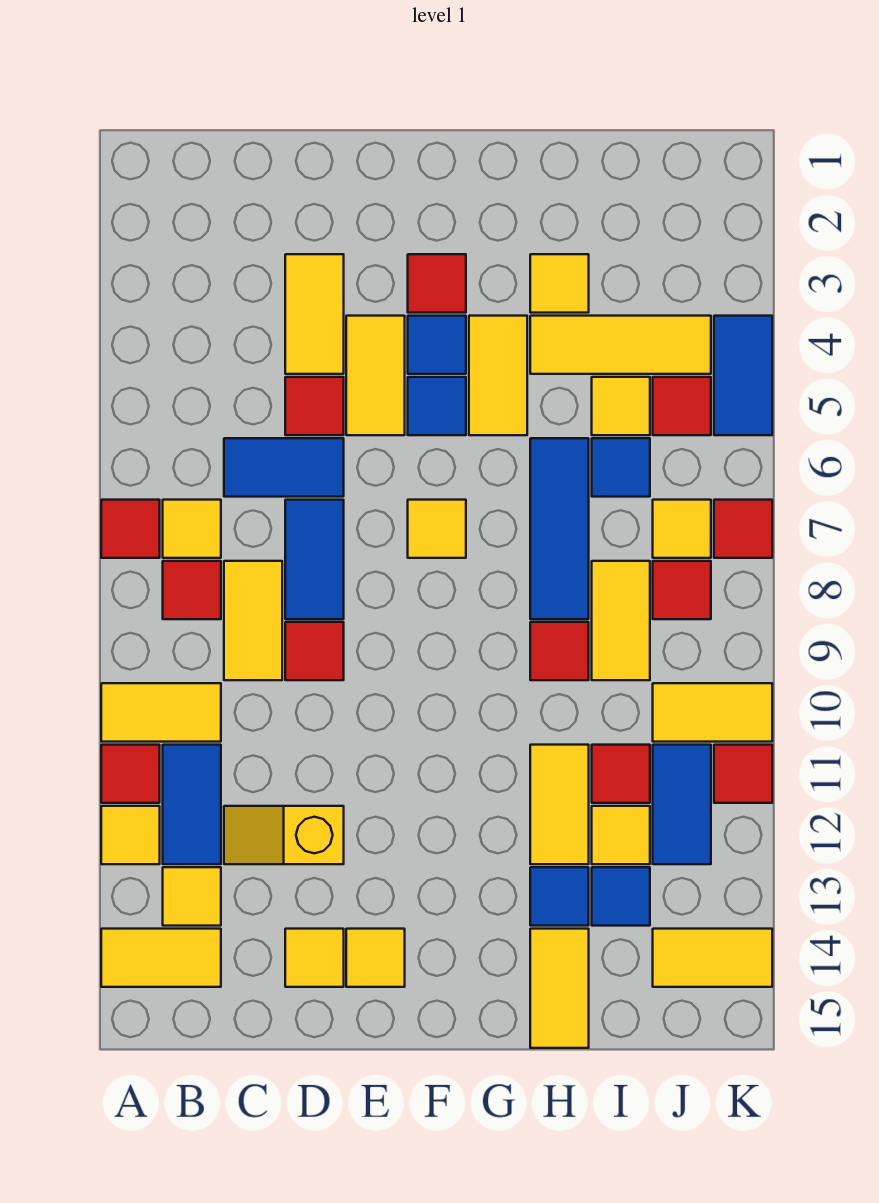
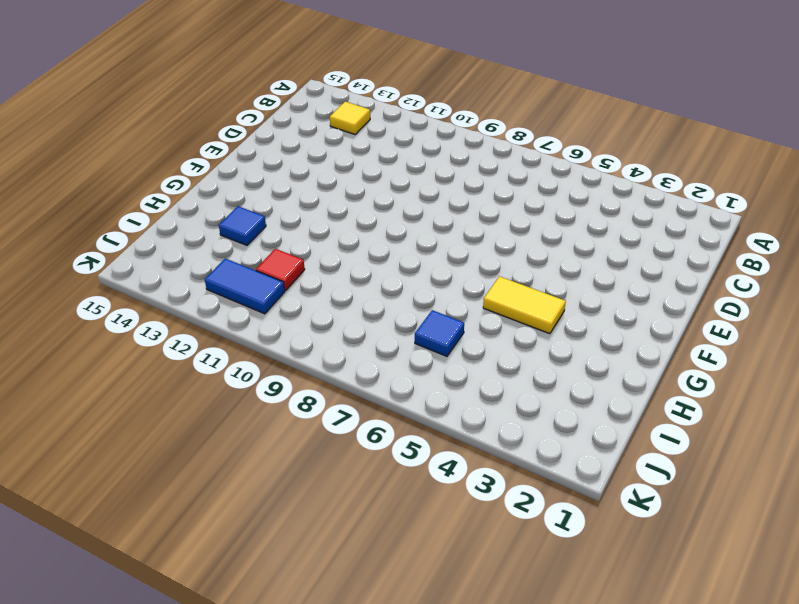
none -> red tile A7 level 1
none -> yellow tile A10:B10 level 1
none -> red tile A11 level 1
none -> yellow tile A12 level 1

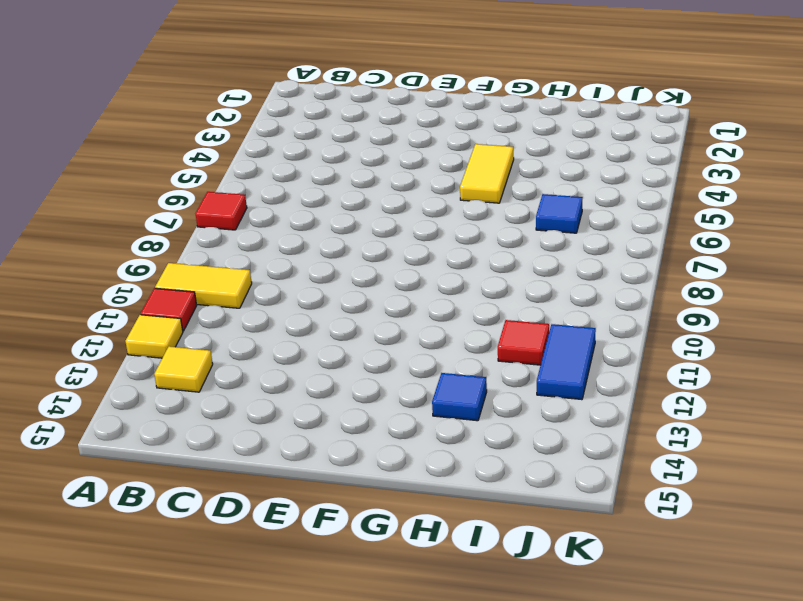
none -> yellow tile A14:B14 level 1
none -> yellow tile B7 level 1
none -> red tile B8 level 1
none -> blue tile B11:B12 level 1

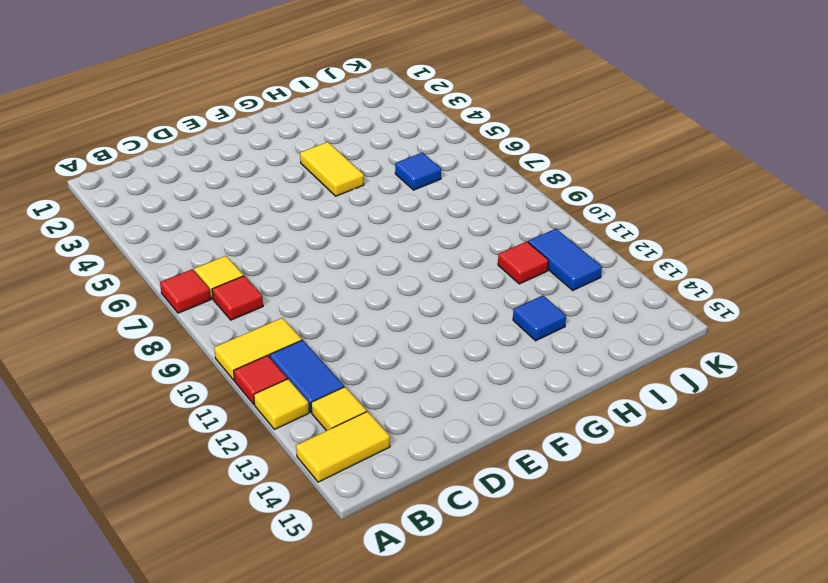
none -> blue tile C6:D6 level 1
none -> yellow tile C8:C9 level 1
none -> yellow slope C12:D12 level 1 top D
none -> yellow tile D3:D4 level 1

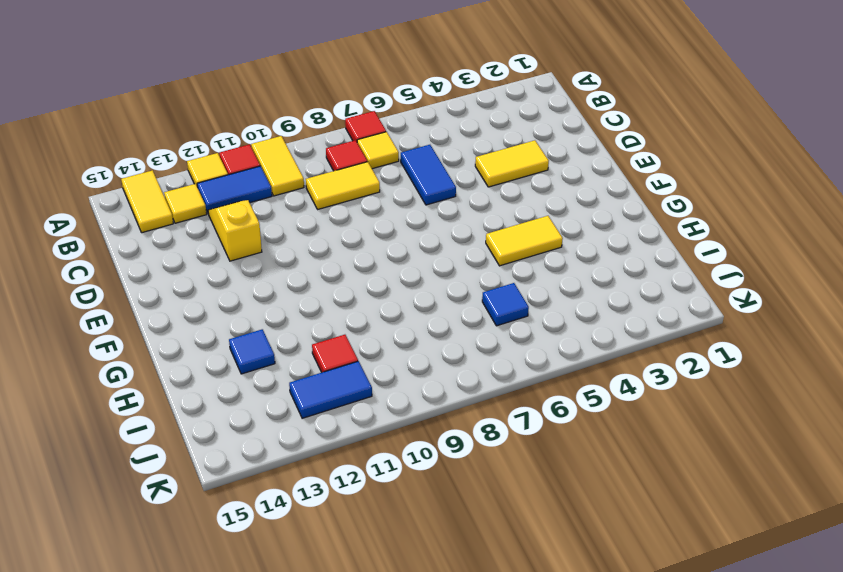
none -> red tile D5 level 1
none -> blue tile D7:D8 level 1
none -> red tile D9 level 1
none -> yellow tile D14 level 1

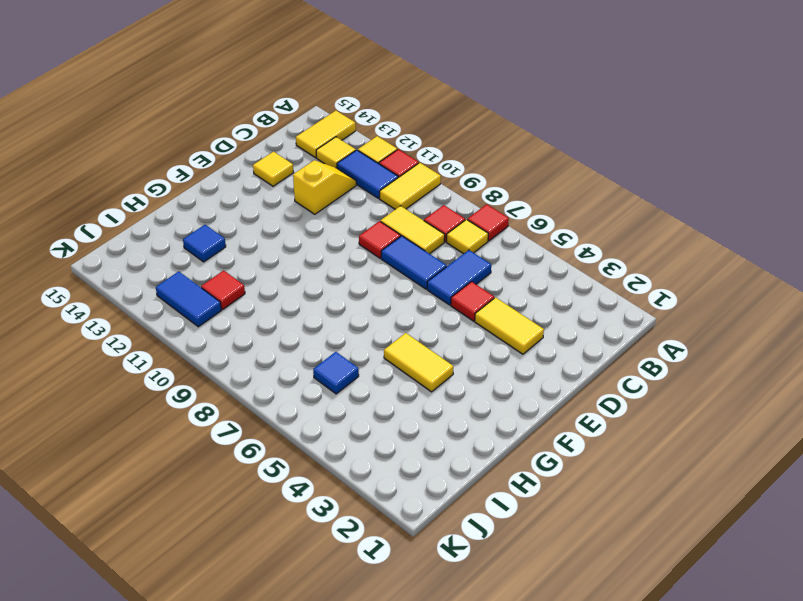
none -> yellow tile E4:E5 level 1
none -> yellow tile E14 level 1
none -> red tile F3 level 1
none -> blue tile F4 level 1

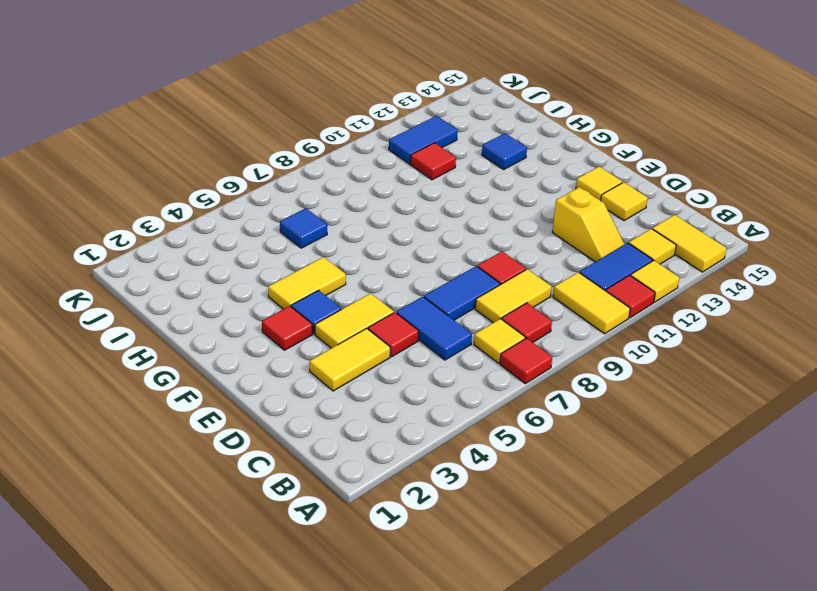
none -> blue tile F5 level 1
none -> yellow tile F7 level 1
none -> yellow tile H3 level 1
none -> yellow tile H4:J4 level 1

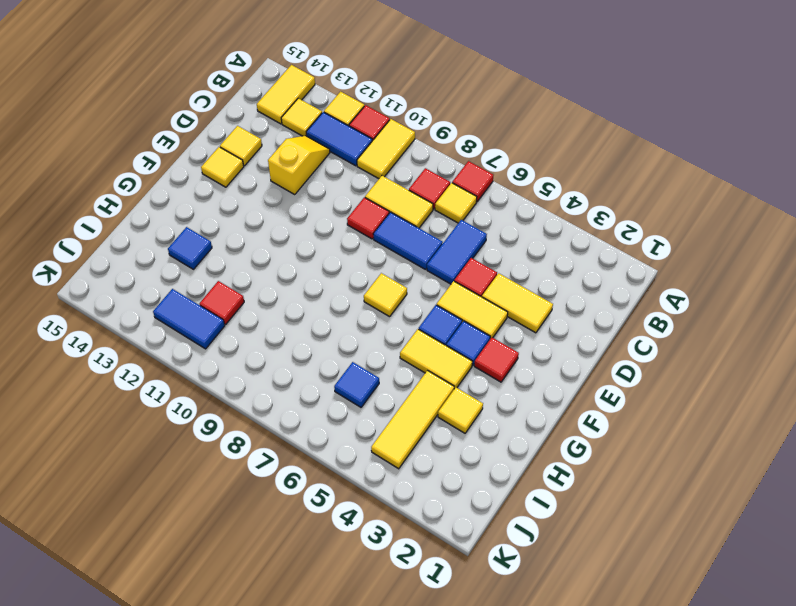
none -> blue tile H6:H8 level 1
none -> red tile H9 level 1
none -> yellow tile H11:H12 level 1
none -> yellow tile H14:H15 level 1

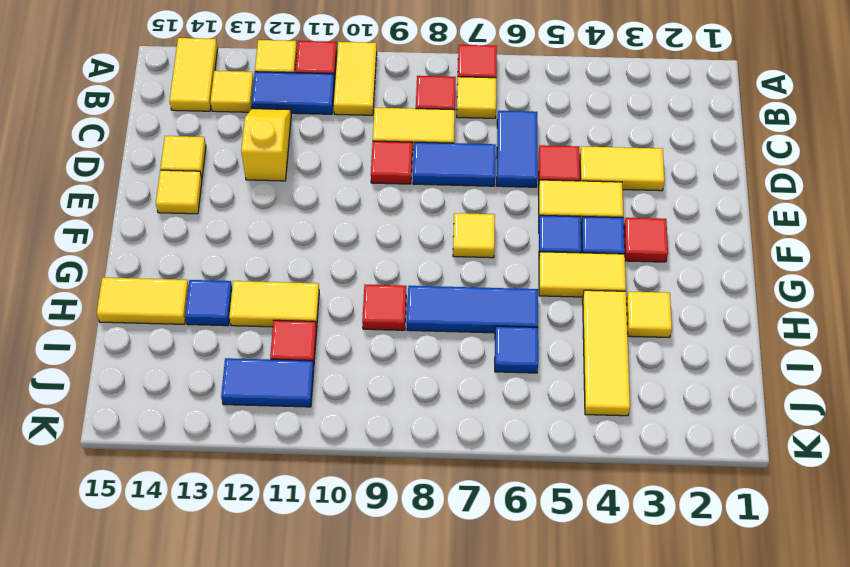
none -> yellow tile I5 level 1
none -> yellow tile I8:I9 level 1
none -> yellow tile I12 level 1
none -> blue tile I13 level 1

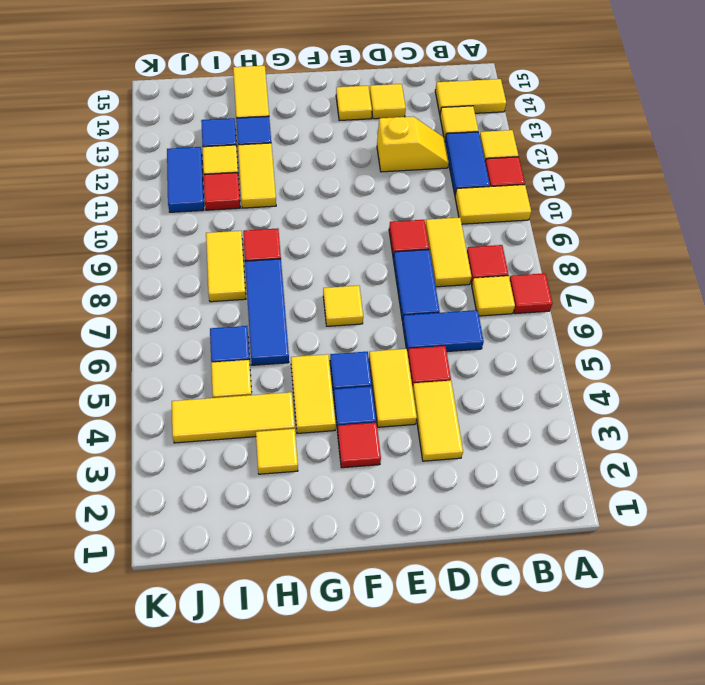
none -> red tile J5 level 1
none -> yellow tile J7 level 1
none -> red tile J8 level 1
none -> yellow tile J10:K10 level 1

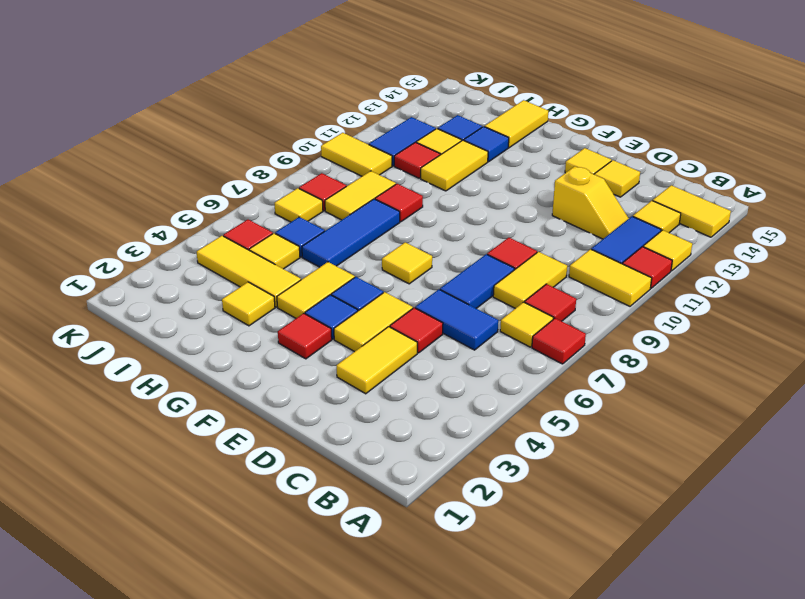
none -> yellow tile J14:K14 level 1
none -> blue tile K4:K5 level 1
none -> red tile K7 level 1
none -> red tile K11 level 1

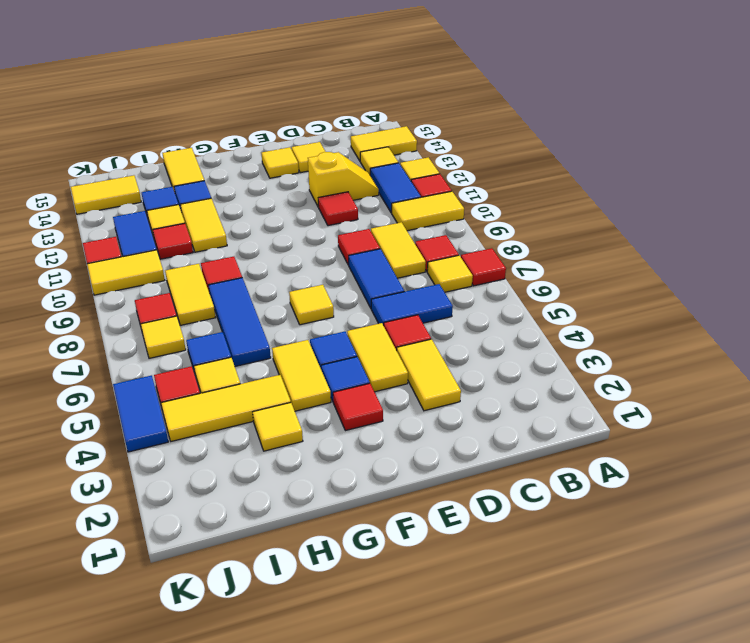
red tile D11 level 1 -> red tile K7 level 1

